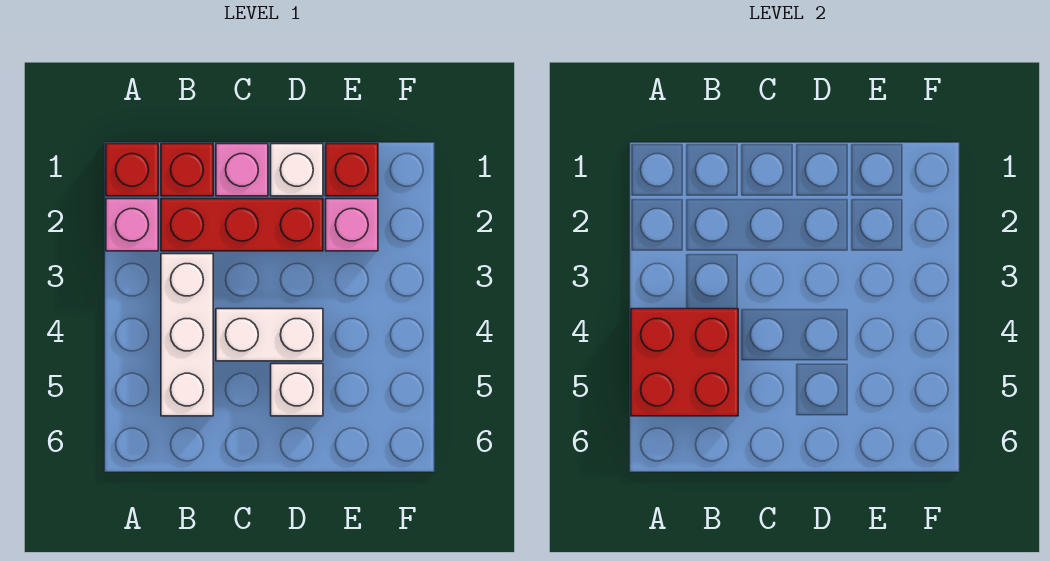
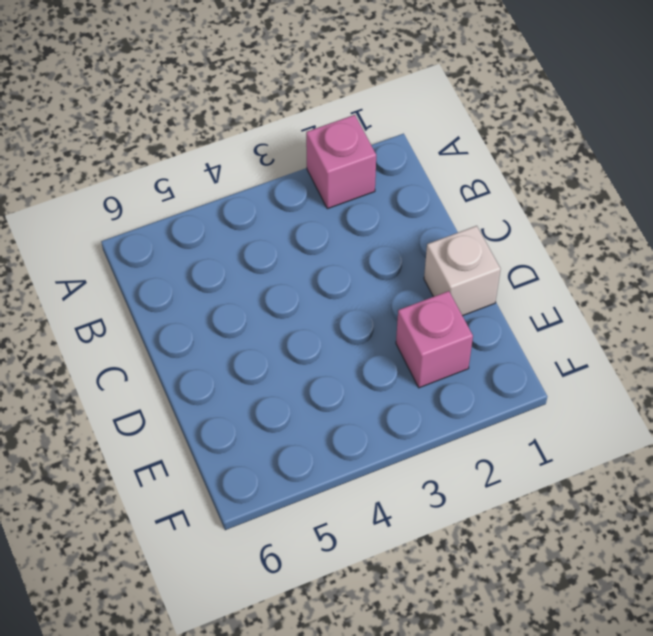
none -> red brick A1 level 1
none -> red brick B1 level 1
none -> red brick B2:D2 level 1

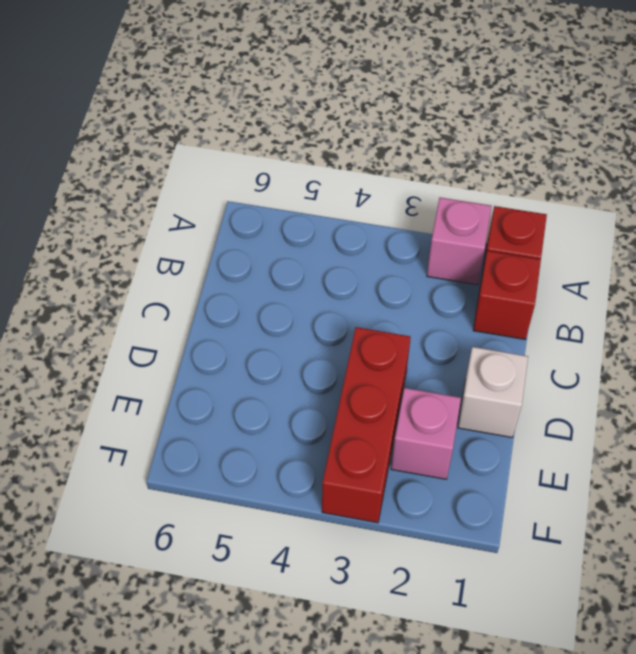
red brick D3:F3 level 1 -> red brick B2:D2 level 1
none -> white brick B3:B5 level 1
none -> pink brick C1 level 1
none -> white brick C4:D4 level 1

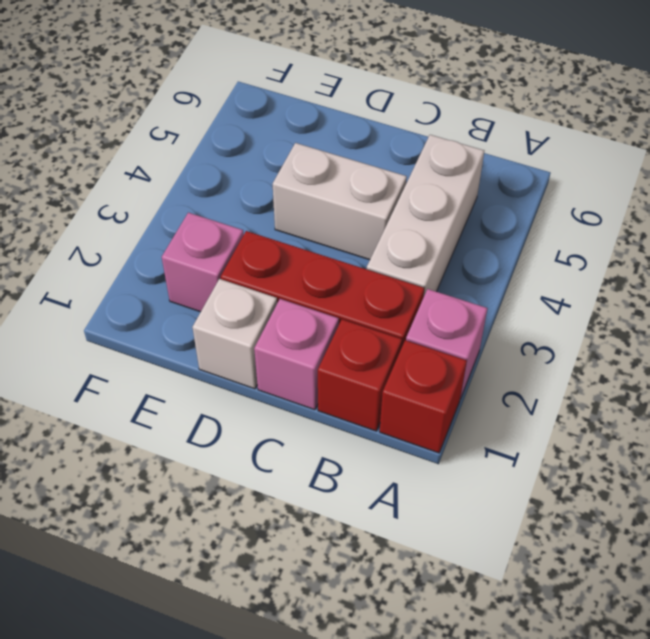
none -> white brick D5 level 1
none -> red brick E1 level 1
none -> red brick A4:B5 level 2

